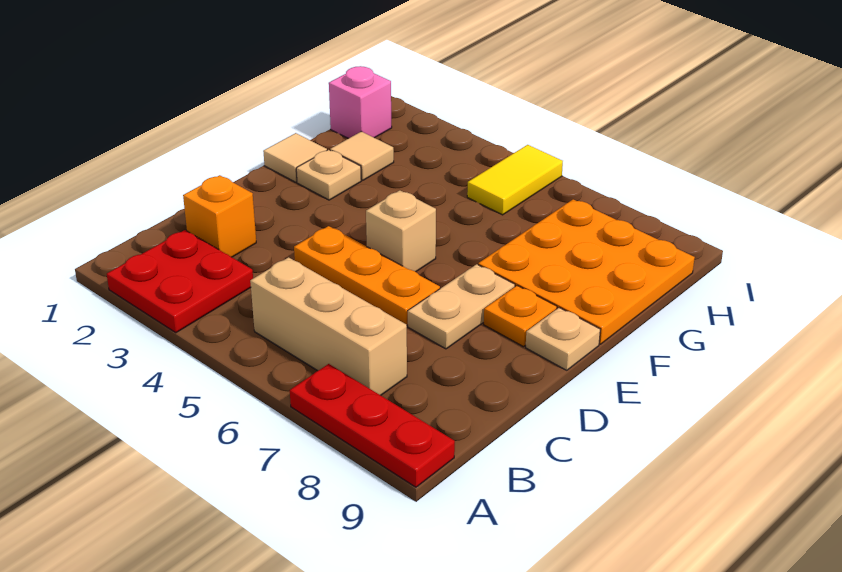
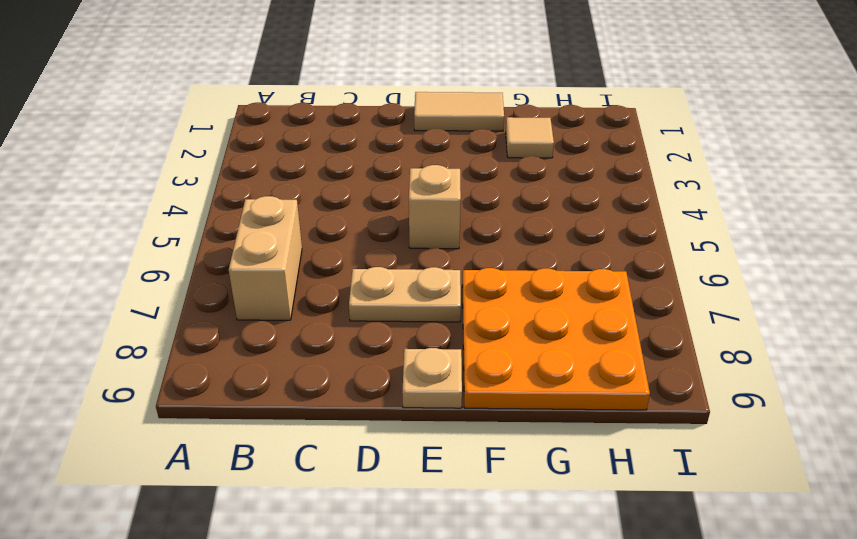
tan brick B6:B7 level 1 -> tan brick B5:B7 level 1
tan tile E1:F1 level 1 -> tan tile F1 level 1
none -> red plate A2:B3 level 1
none -> red plate A7:A9 level 1
none -> orange brick C2 level 1

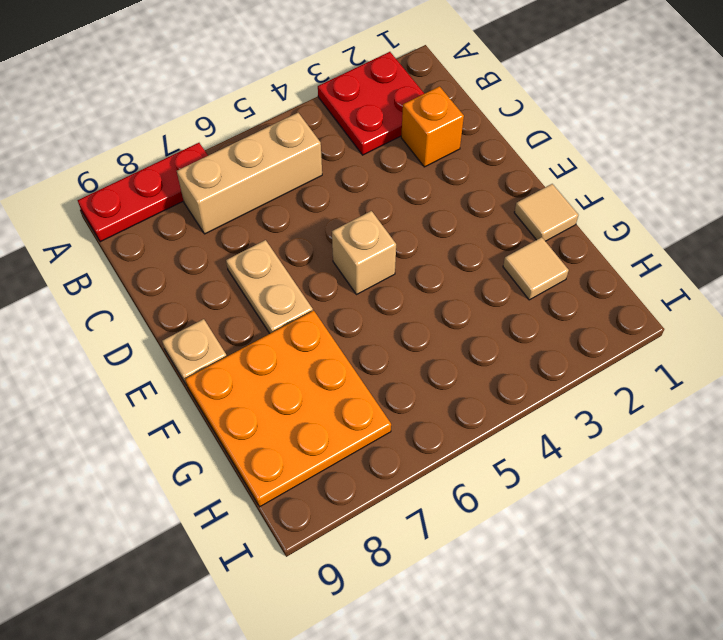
none -> orange plate D4:D6 level 1
none -> orange plate E8 level 1
none -> tan plate F2 level 1

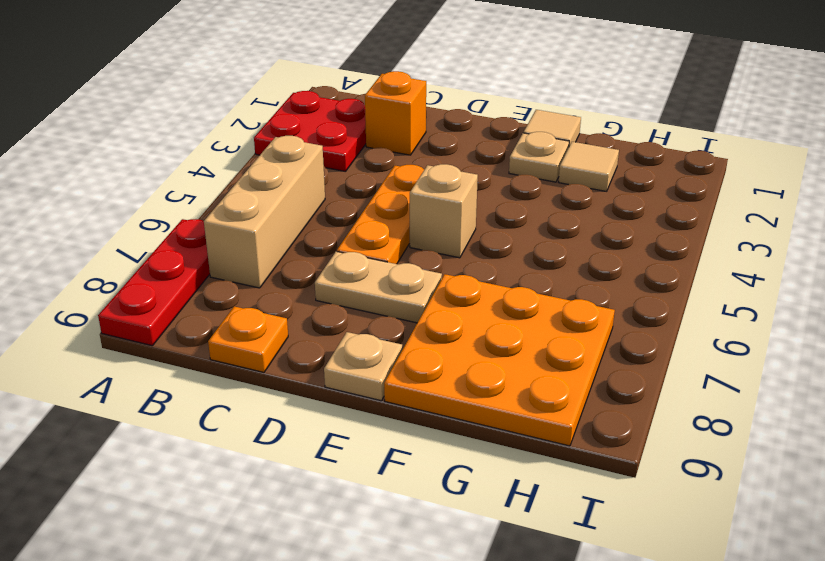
orange plate C9 level 1 -> orange plate E8 level 1
none -> pink brick H1 level 1
none -> yellow tile H5:I5 level 1

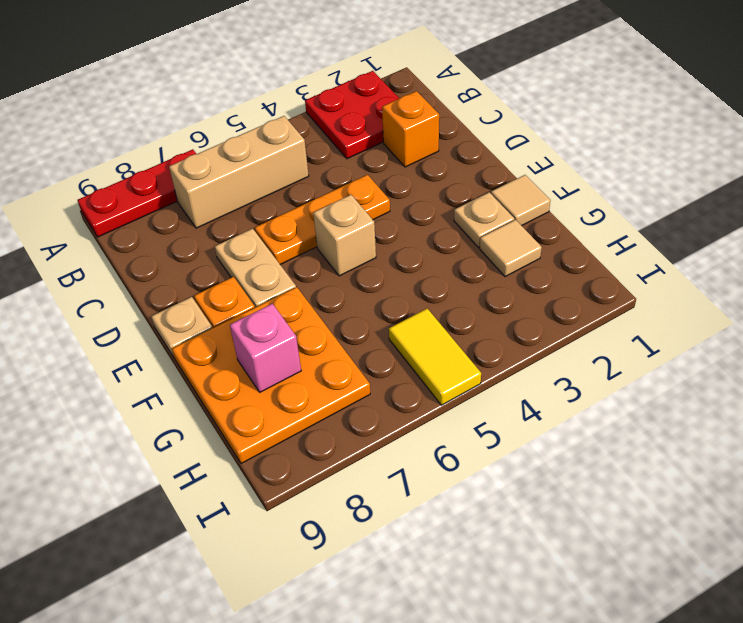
pink brick G8 level 2 -> pink brick H1 level 1

